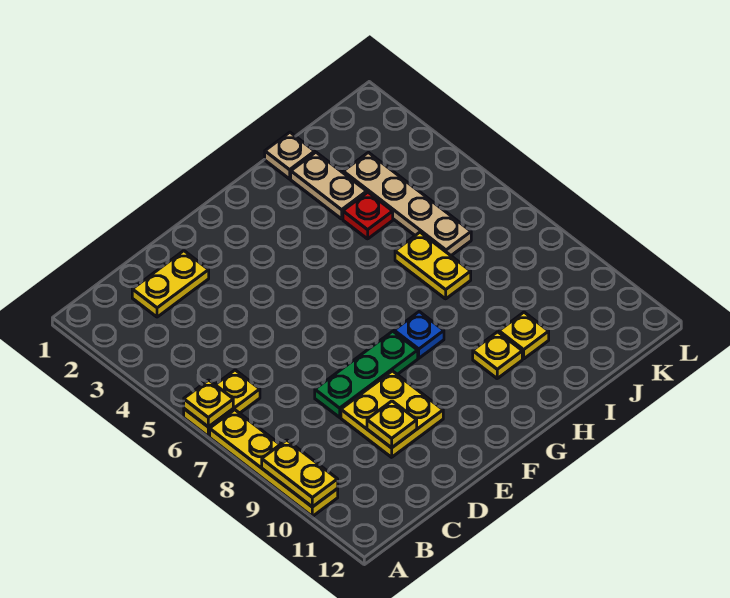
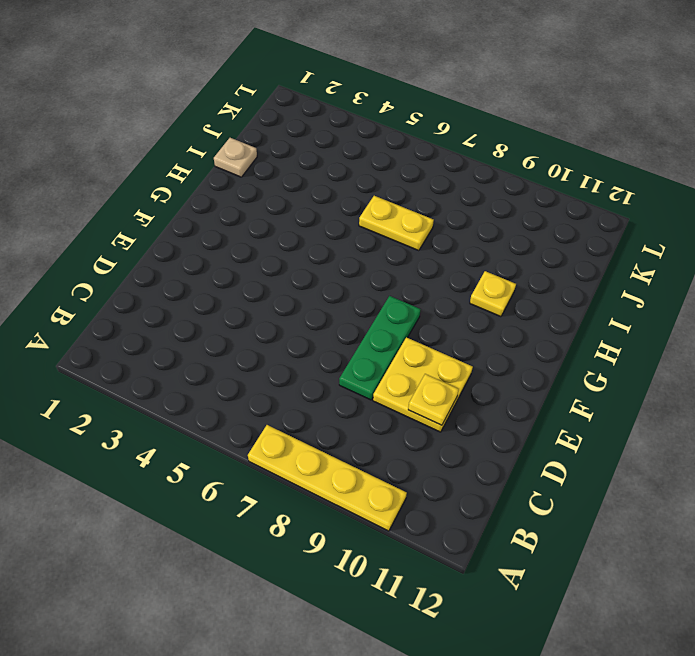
none -> yellow plate A6:B6 level 1
none -> yellow plate C2:D2 level 1
none -> blue plate G8 level 1

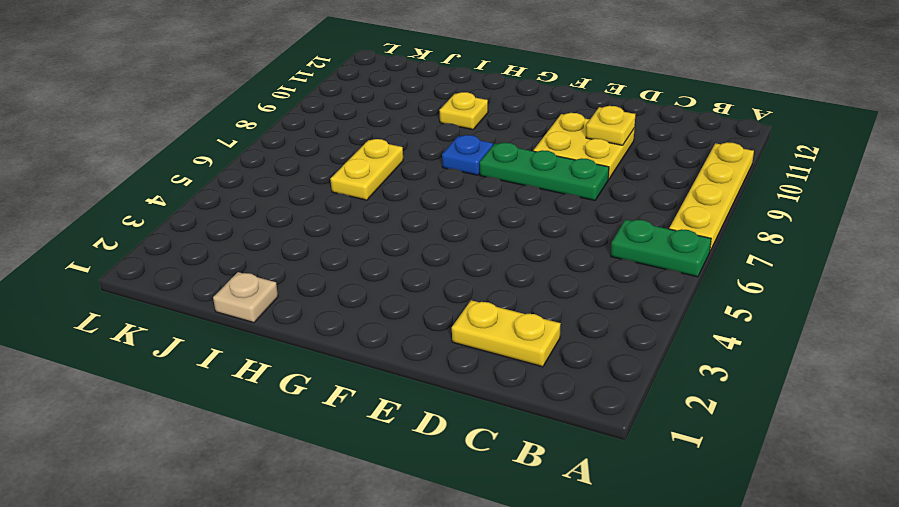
green plate A6:B6 level 1 -> yellow plate A6:B6 level 1
none -> tan plate I2:I3 level 1
none -> red plate I4 level 1
none -> yellow plate I10 level 1

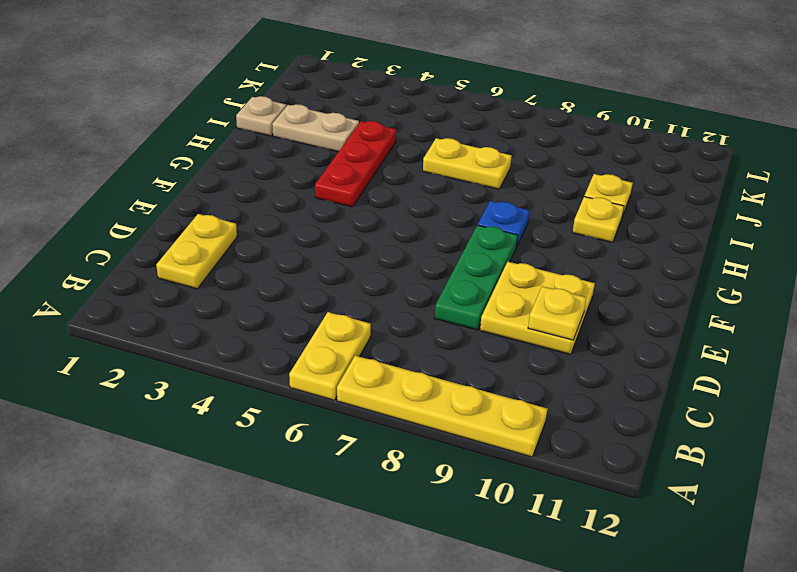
red plate G4:I4 level 1 -> red plate I4 level 1
none -> tan plate J3:J6 level 1
none -> yellow plate A6 level 2
none -> yellow plate A9:A10 level 2

